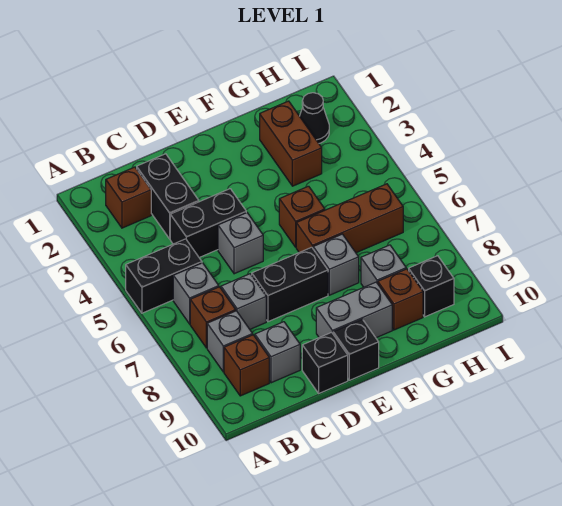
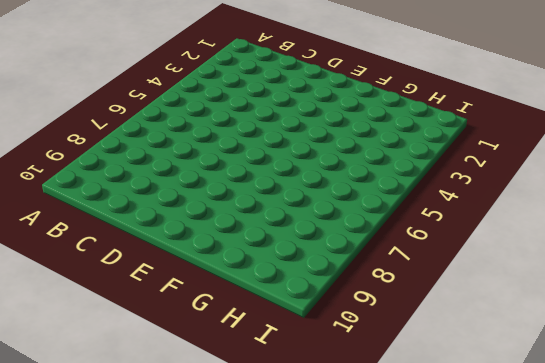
none -> black brick A5:B5 level 1
none -> brown brick B2 level 1
none -> grey brick B6 level 1

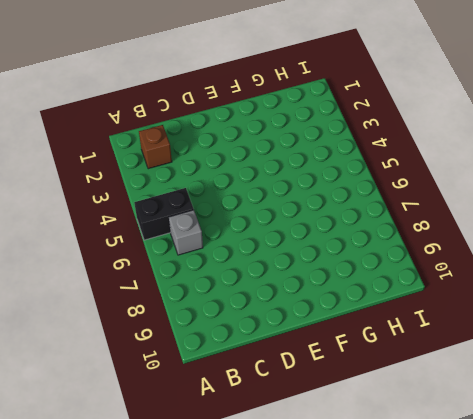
none -> brown brick B7 level 1
none -> grey brick B8 level 1
none -> brown brick B9 level 1

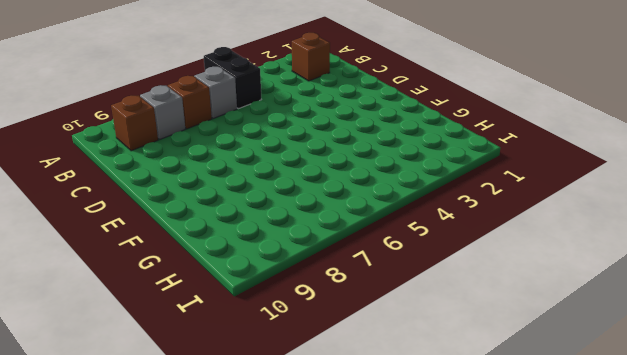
none -> black brick C2:C3 level 1
none -> black brick C4:D4 level 1
none -> grey brick C7 level 1

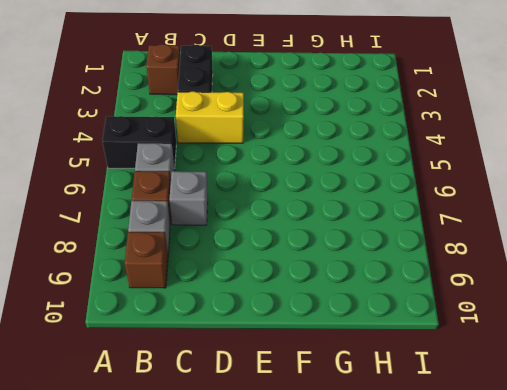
yellow brick C4:D4 level 1 -> black brick C4:D4 level 1
none -> grey brick C9 level 1
none -> grey brick D5 level 1
none -> black brick D7:E7 level 1

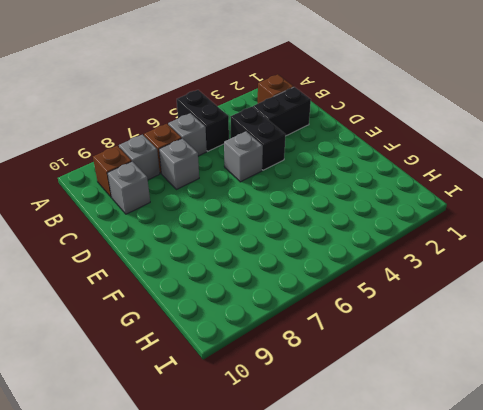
none -> black brick D7:E7 level 1
none -> black brick D10 level 1
none -> grey brick E9:F9 level 1

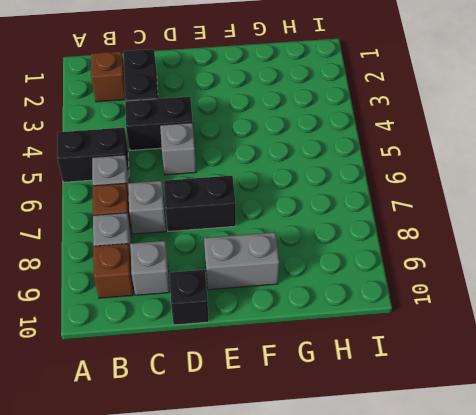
none -> black brick E10 level 1
none -> brown brick F5 level 1
none -> brown brick F6:H6 level 1

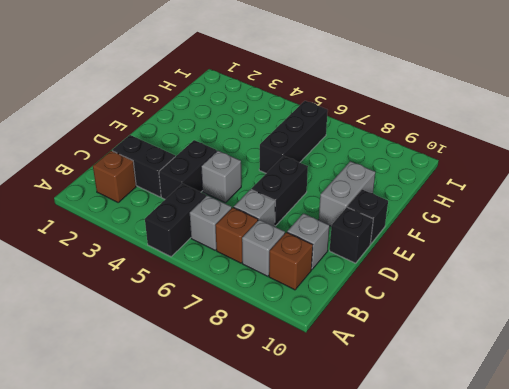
black brick F6:H6 level 1 -> brown brick F6:H6 level 1
none -> brown brick F5 level 1
none -> grey brick F7 level 1
none -> brown brick G2:G3 level 1

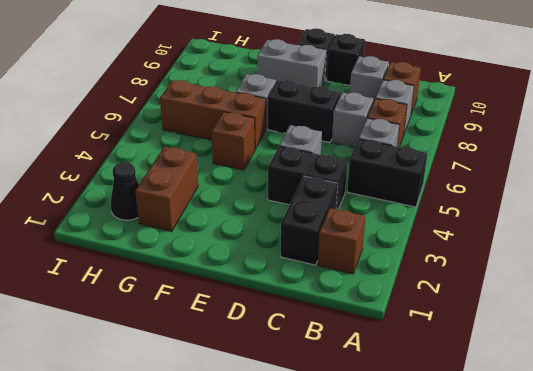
none -> grey brick G8 level 1
none -> brown brick G9 level 1
none -> black brick H9 level 1

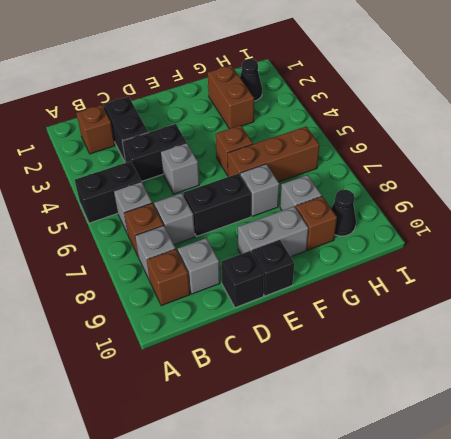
black cone H9 level 1 -> black brick H9 level 1

